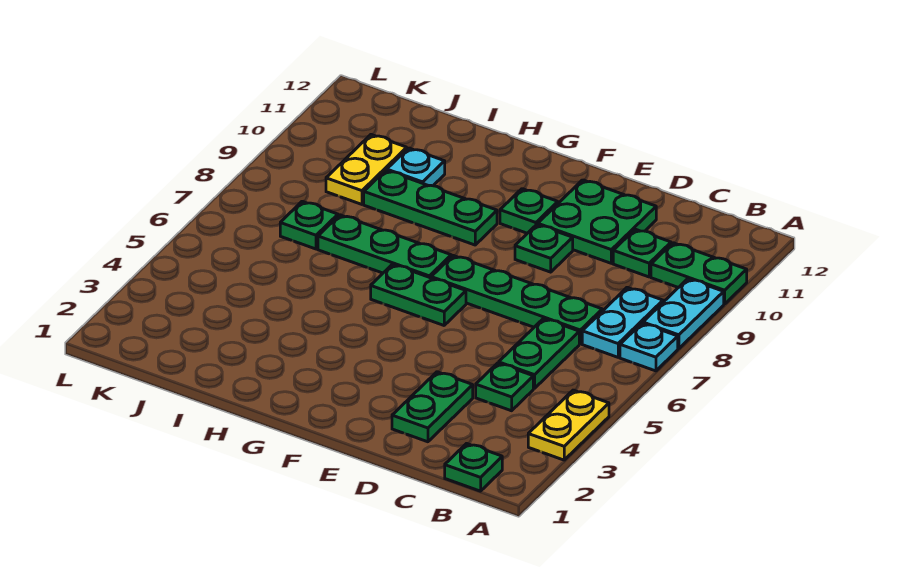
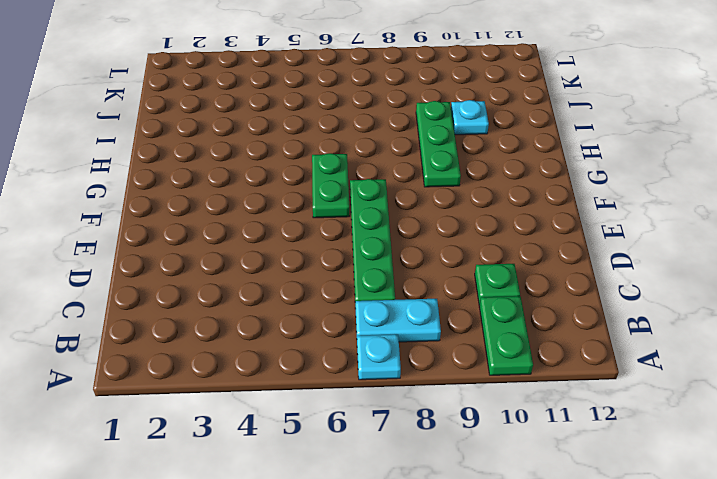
none -> yellow plate A3:A4 level 1
none -> cyan plate A8:A9 level 1
none -> green plate B1 level 1

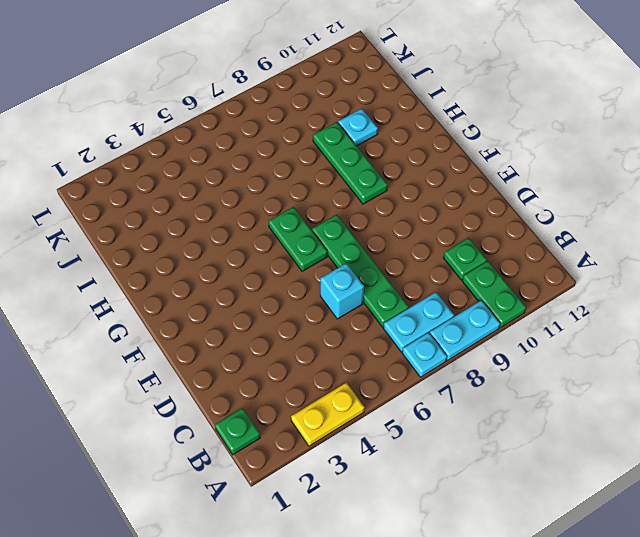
cyan brick D6 level 1 -> none
none -> green plate C4 level 1
none -> green plate C5:C6 level 1
none -> green plate D2:D3 level 1

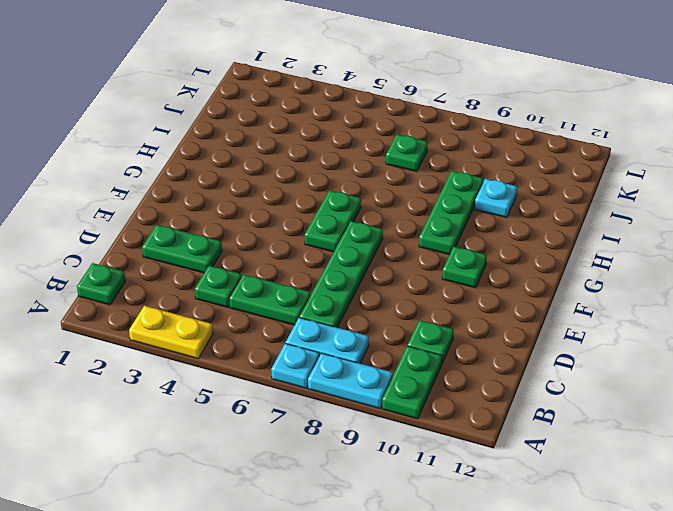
none -> green plate D10:E11 level 1
none -> green plate E9 level 1
none -> green plate G7:I7 level 1

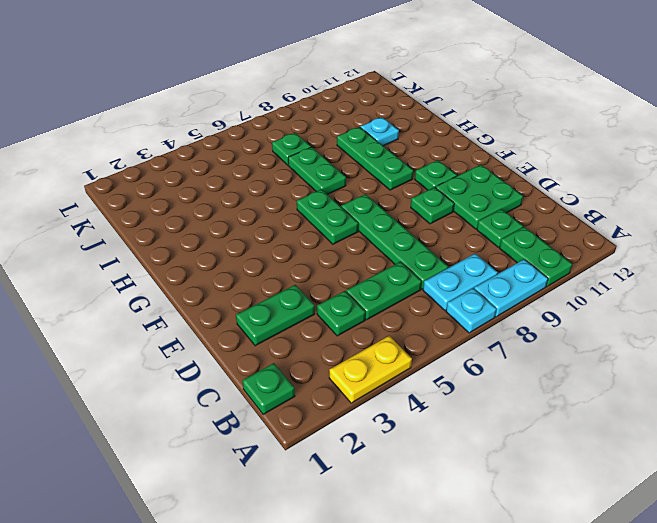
green plate H7:I7 level 1 -> green plate G7:I7 level 1
none -> yellow plate J9:J10 level 1

